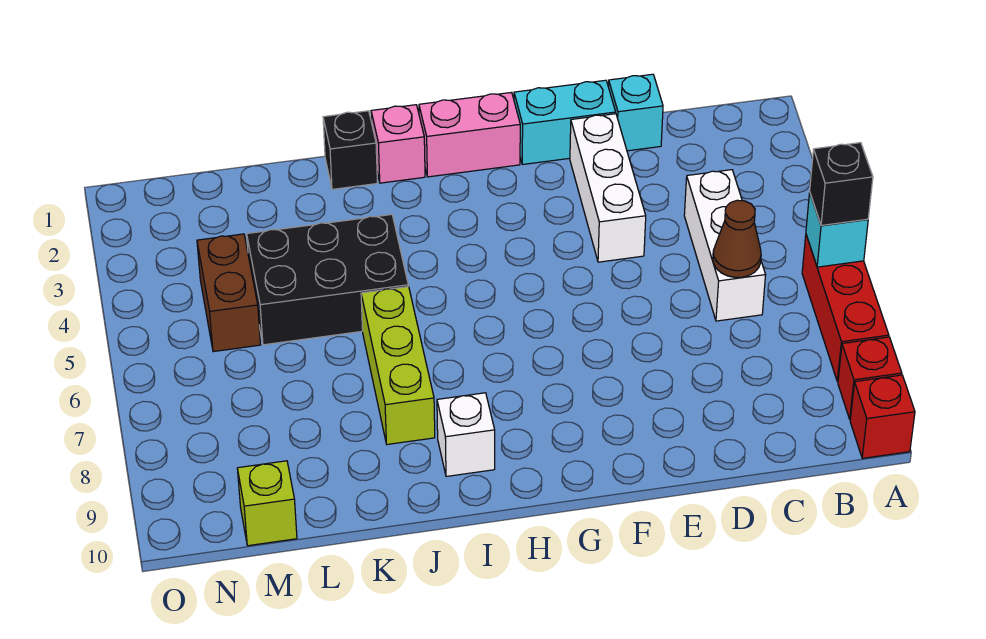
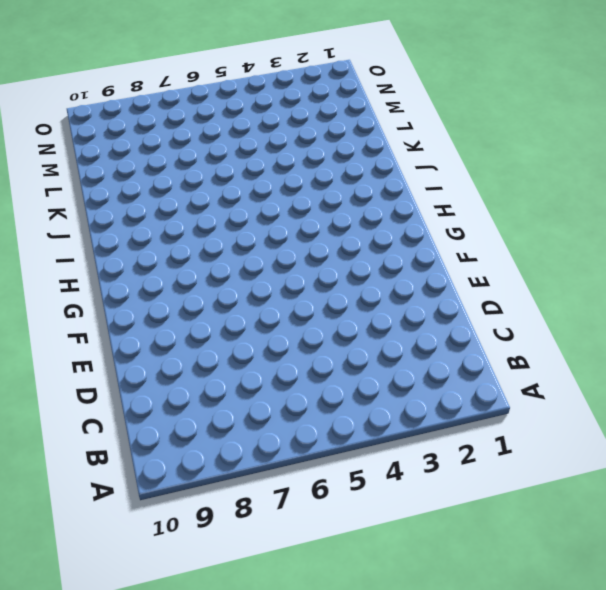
none -> red brick A6:A8 level 1
none -> red brick A9 level 1
none -> red brick A10 level 1

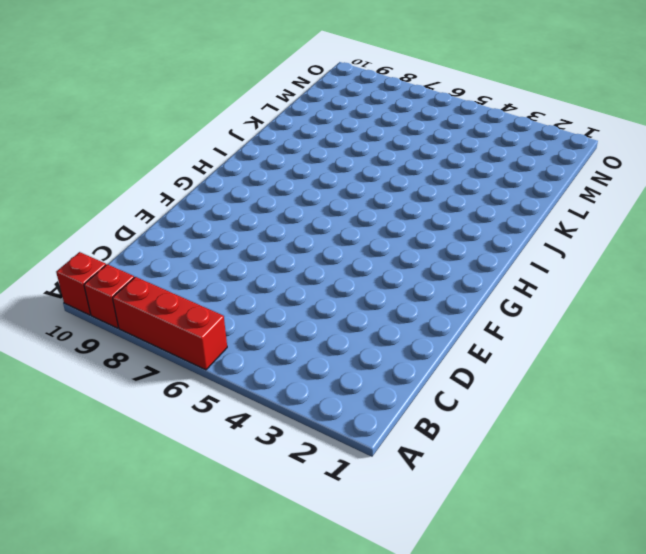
none -> white brick C4:C6 level 1
none -> cyan brick D1 level 1
none -> cyan brick E1:F1 level 1

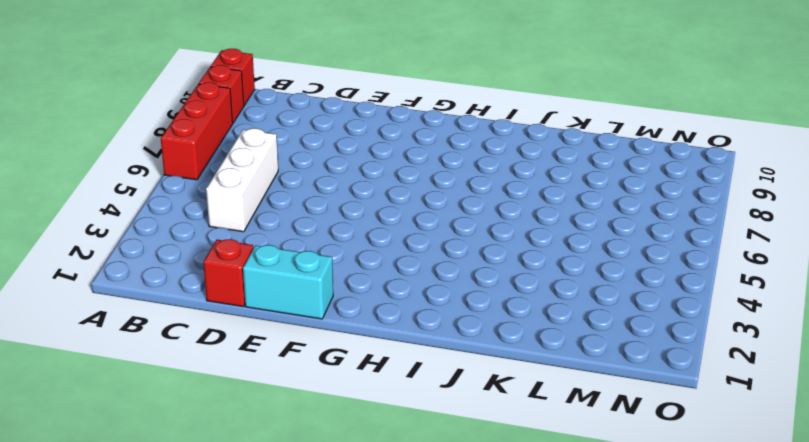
red brick D1 level 1 -> cyan brick D1 level 1
none -> white brick E2:E4 level 1
none -> pink brick G1:H1 level 1
none -> pink brick I1 level 1

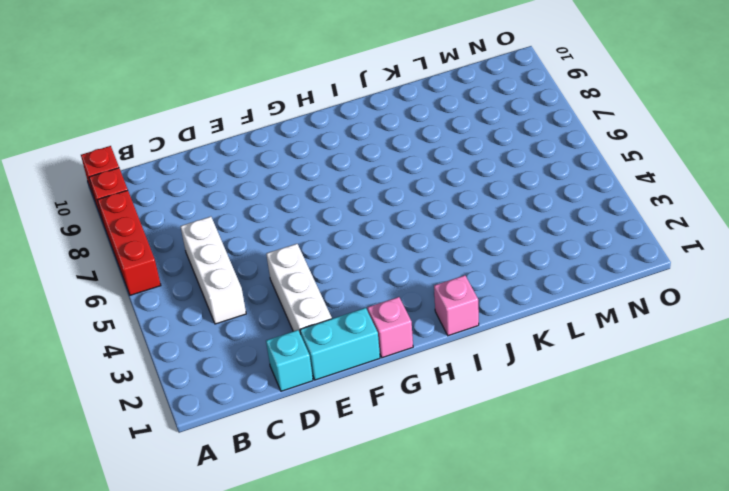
pink brick G1 level 1 -> pink brick G1:H1 level 1
none -> white brick I9 level 1
none -> black brick J1 level 1
none -> black brick J4:L5 level 1

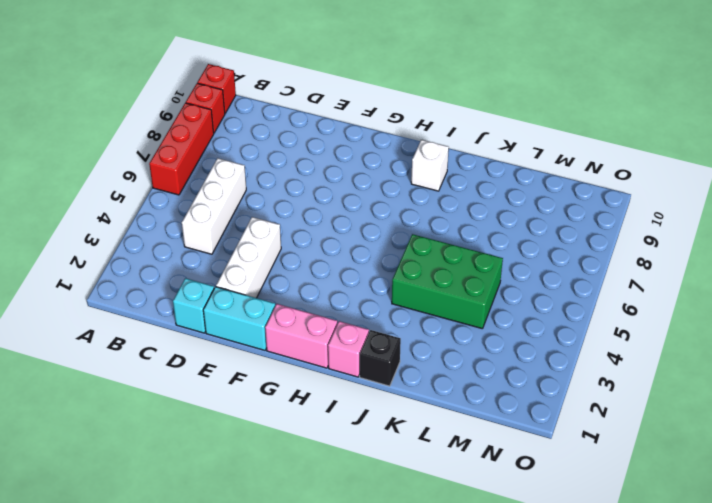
green brick J4:L5 level 1 -> black brick J4:L5 level 1
none -> lime brick J6:J8 level 1
none -> brown brick M4:M5 level 1
none -> lime brick M10 level 1

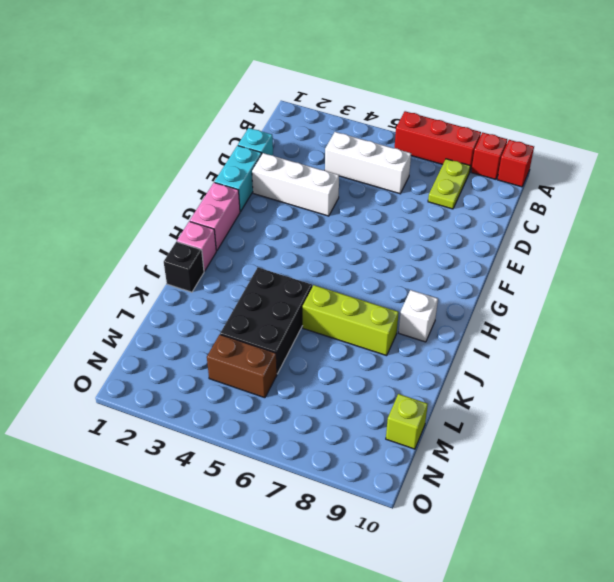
lime plate B8:C8 level 1 -> none
none -> cyan brick A6 level 2
none -> brown cone C6 level 2
none -> black brick A6 level 3

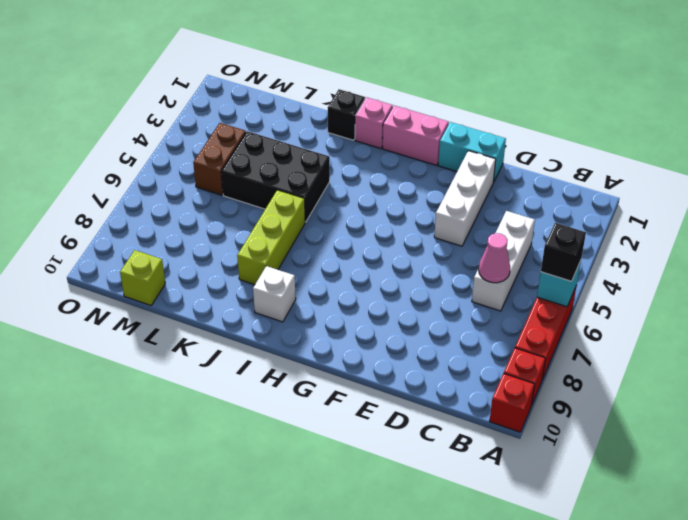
pink cone C6 level 2 -> brown cone C6 level 2
none -> cyan brick D1 level 1

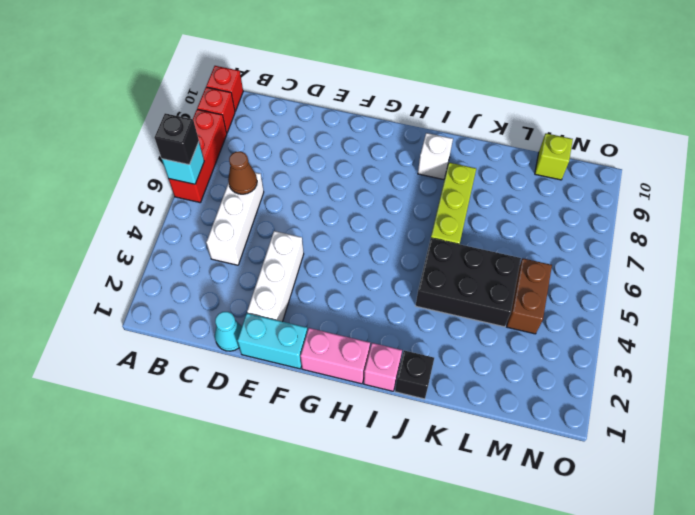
cyan cone D1 level 1 -> cyan brick D1 level 1

